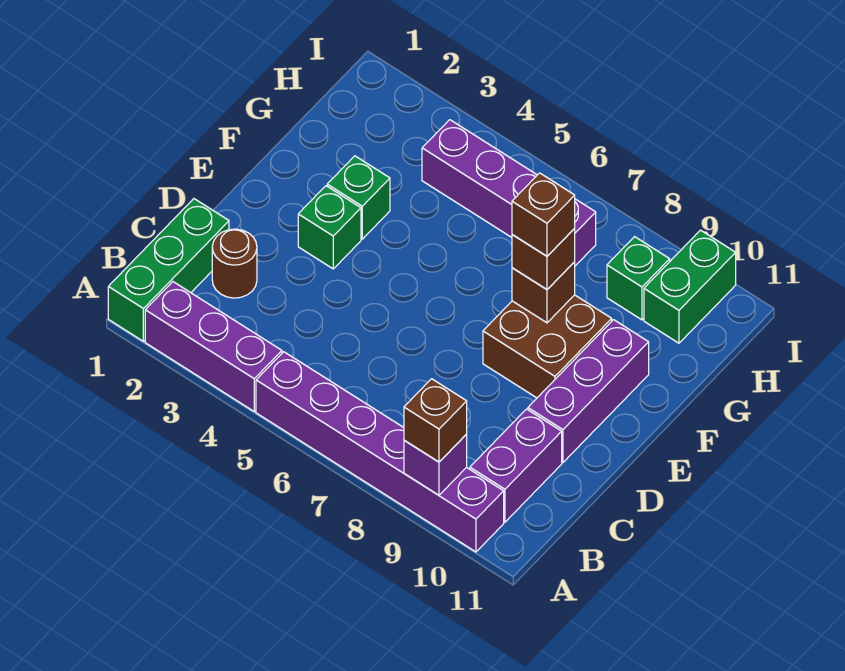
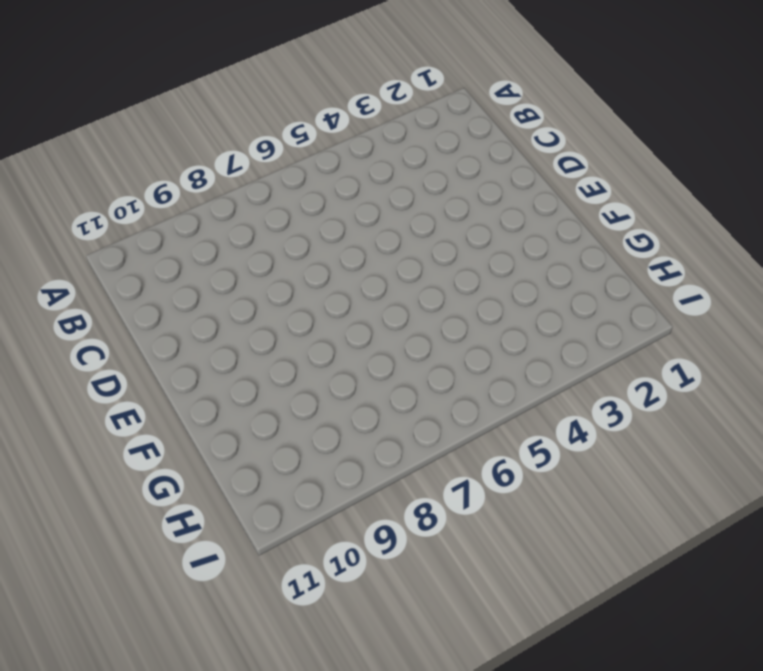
none -> green brick A1:C1 level 1
none -> purple brick A2:A4 level 1
none -> purple brick A5:A10 level 1

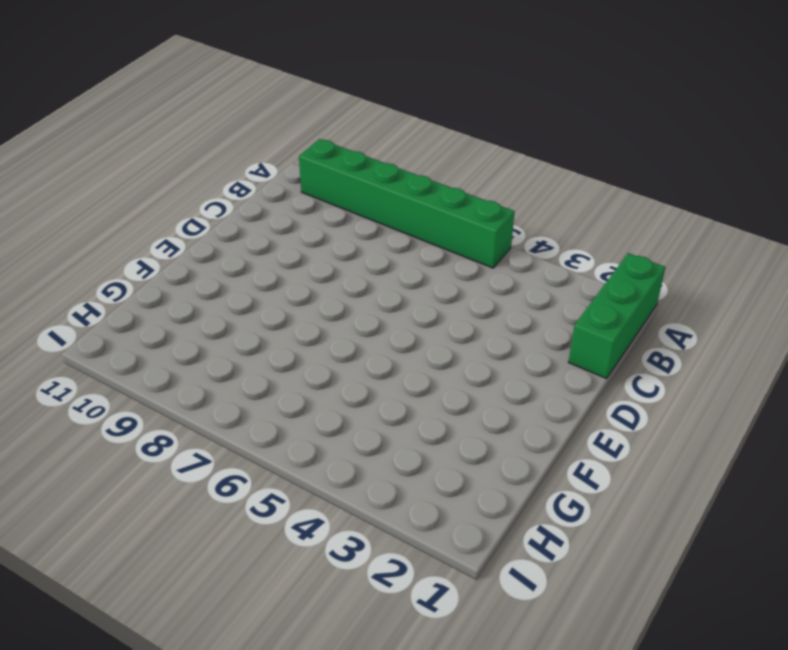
green brick A5:A10 level 1 -> purple brick A5:A10 level 1
none -> purple brick A2:A4 level 1
none -> purple brick B10:C10 level 1
none -> brown round brick C2 level 1

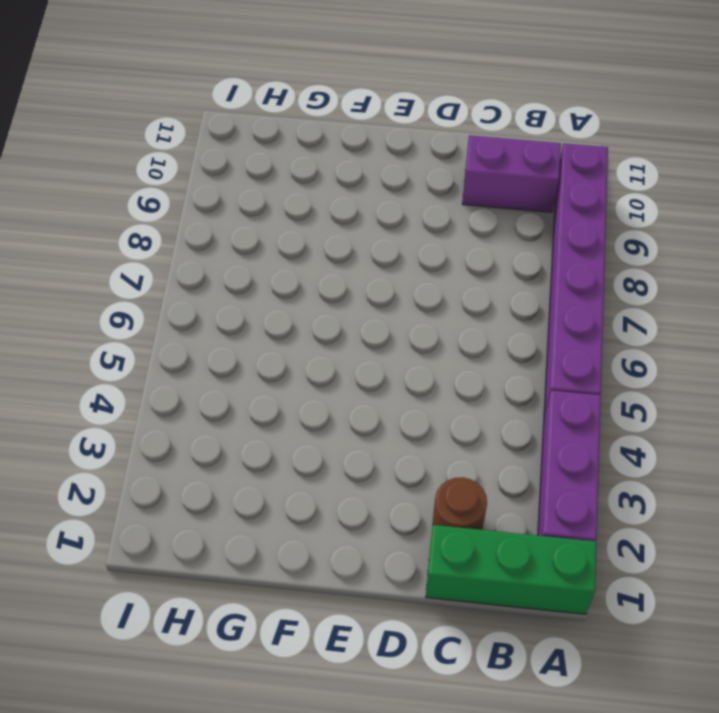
none -> purple brick D10:F10 level 1
none -> green brick E3 level 1
none -> brown brick E8:F9 level 1

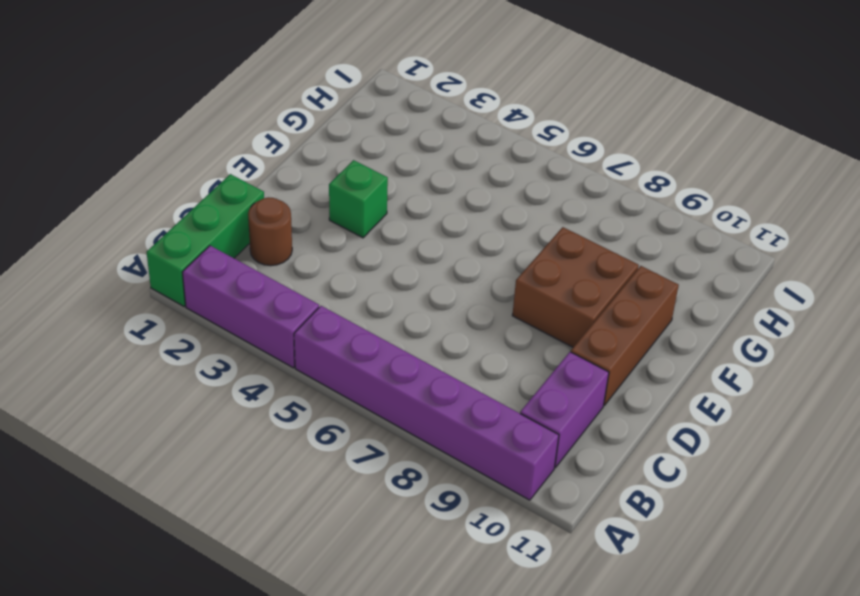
brown brick D10:F10 level 1 -> purple brick D10:F10 level 1
none -> green brick F3 level 1
none -> purple brick H4:H7 level 1
none -> green brick H9 level 1

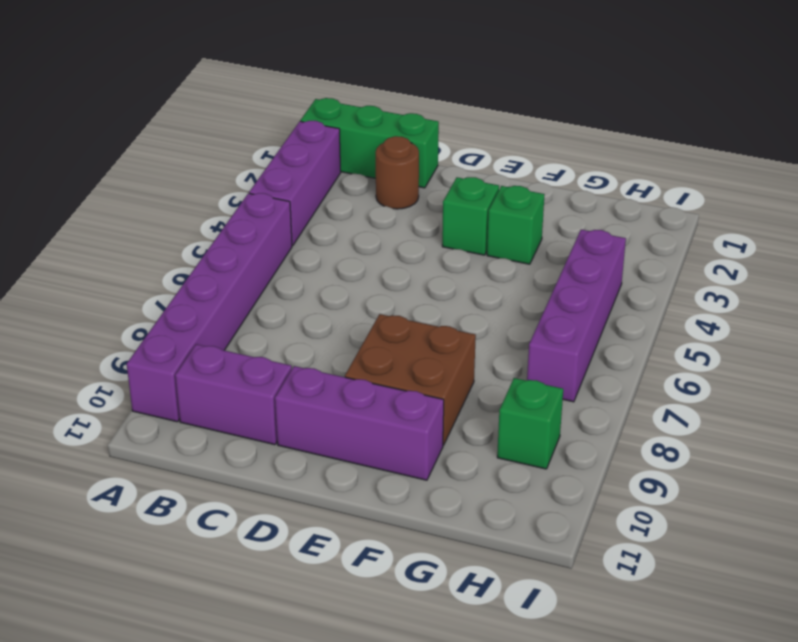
none -> green brick H10:I10 level 1
none -> purple brick A9 level 2
none -> brown brick F8 level 2

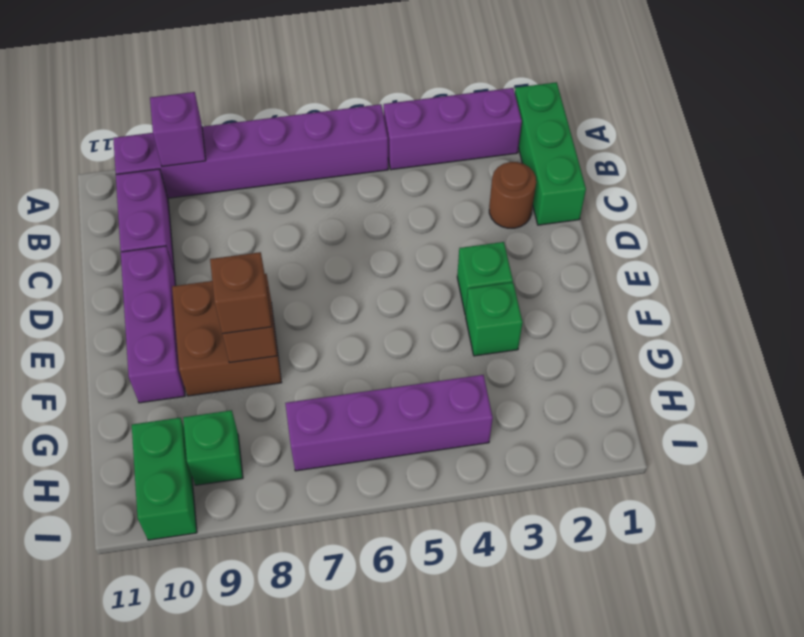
none -> brown brick A9 level 3
none -> brown brick F8 level 4

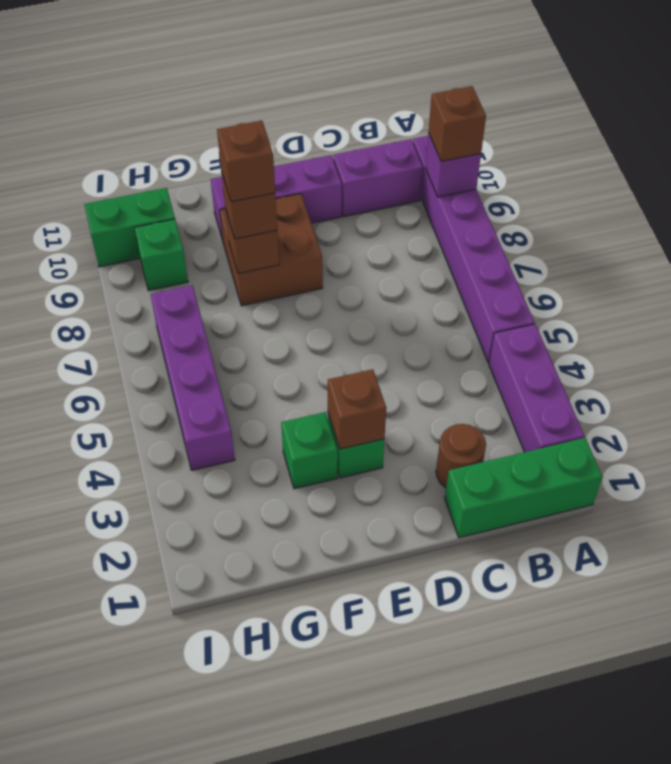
brown brick E3 level 2 -> none

